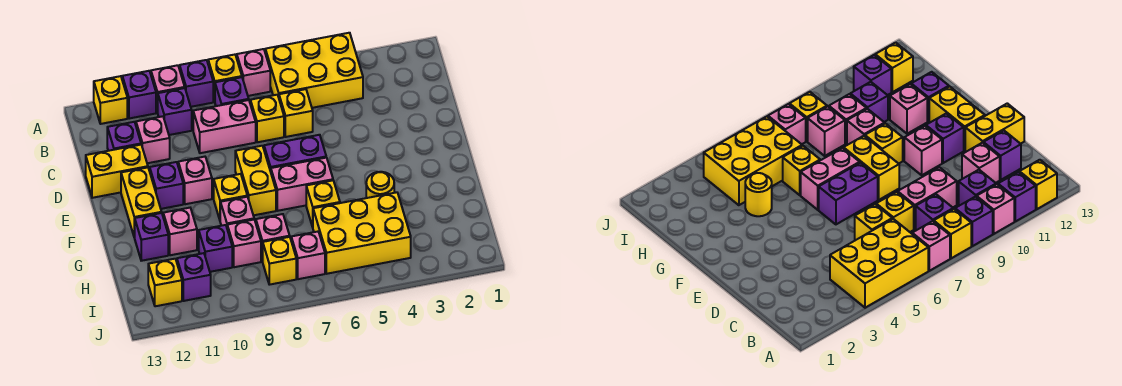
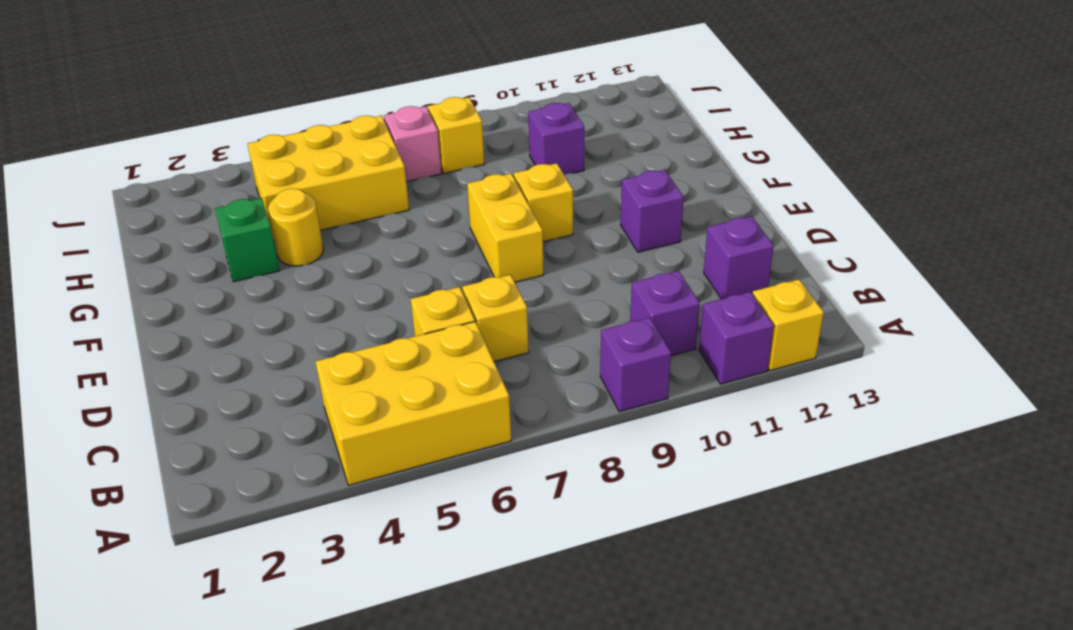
green brick G3 level 1 -> none
none -> pink brick A7 level 1
none -> yellow brick A8 level 1
none -> pink brick A10 level 1
none -> purple brick B8 level 1

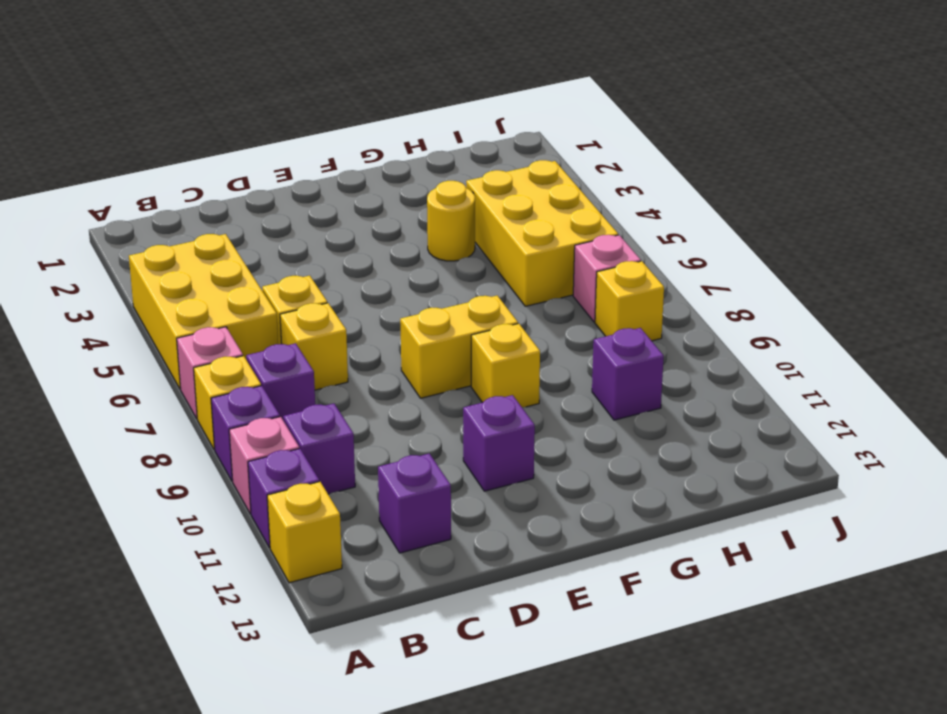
none -> pink brick C8:C9 level 1
none -> pink brick C11 level 1
none -> yellow brick D12:D13 level 1
none -> purple brick E6:E7 level 1

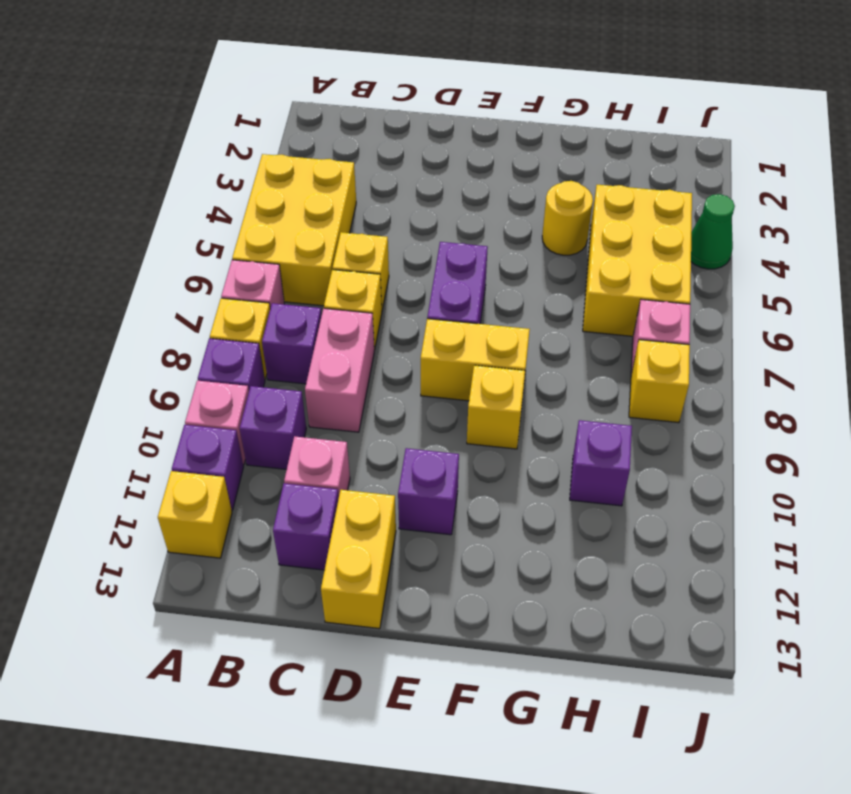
green cone J4 level 1 -> none
none -> pink brick E10 level 1
none -> yellow brick E12:F12 level 1
none -> pink brick F6:F7 level 1
none -> yellow brick G6 level 1

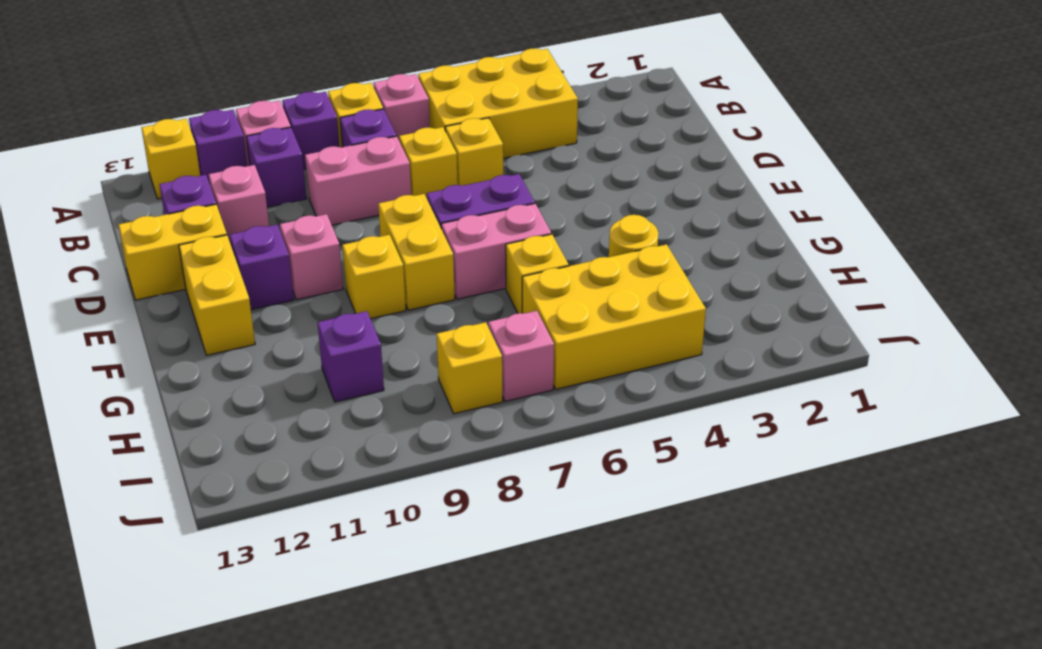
none -> pink brick G9 level 1
none -> pink brick G11 level 1
none -> purple brick G12 level 1
none -> pink brick H8 level 1

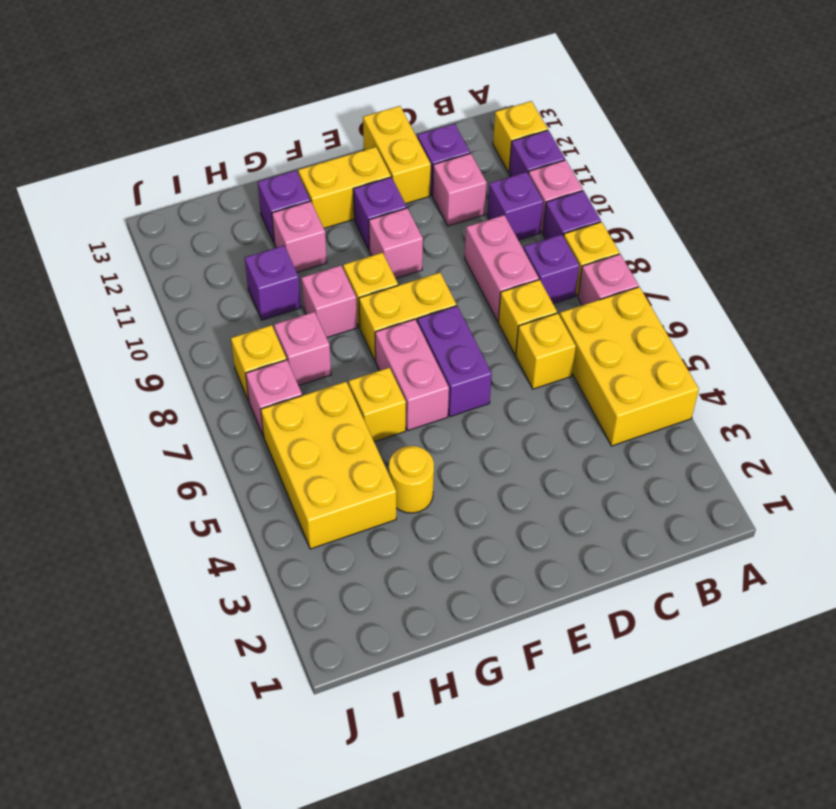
none -> pink brick H9 level 1
none -> purple brick I11 level 1
none -> yellow brick I12 level 1

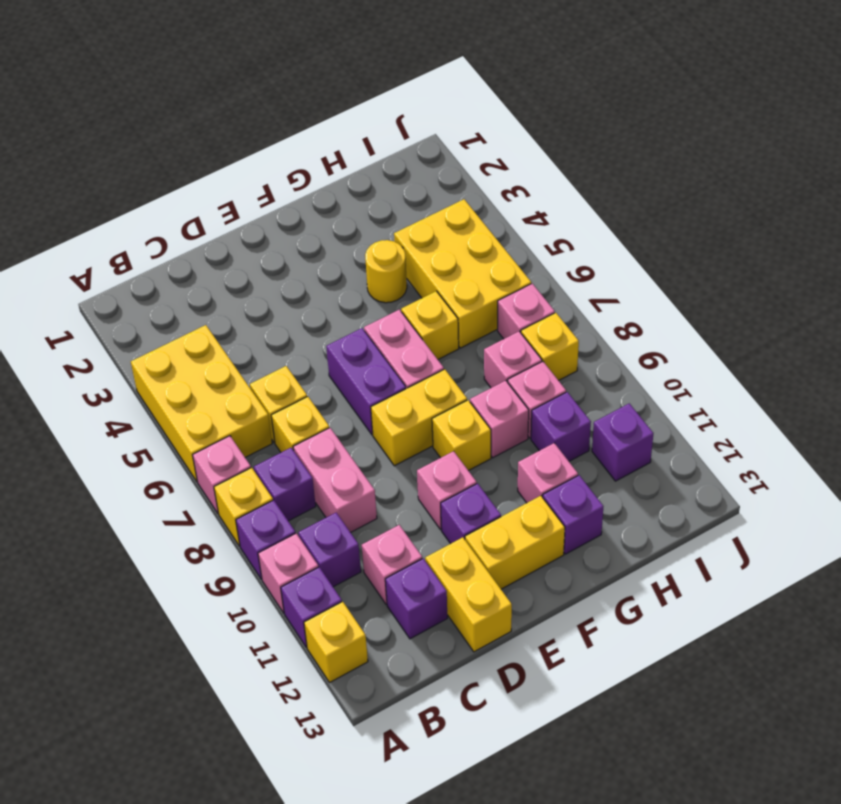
none -> yellow brick I12 level 1

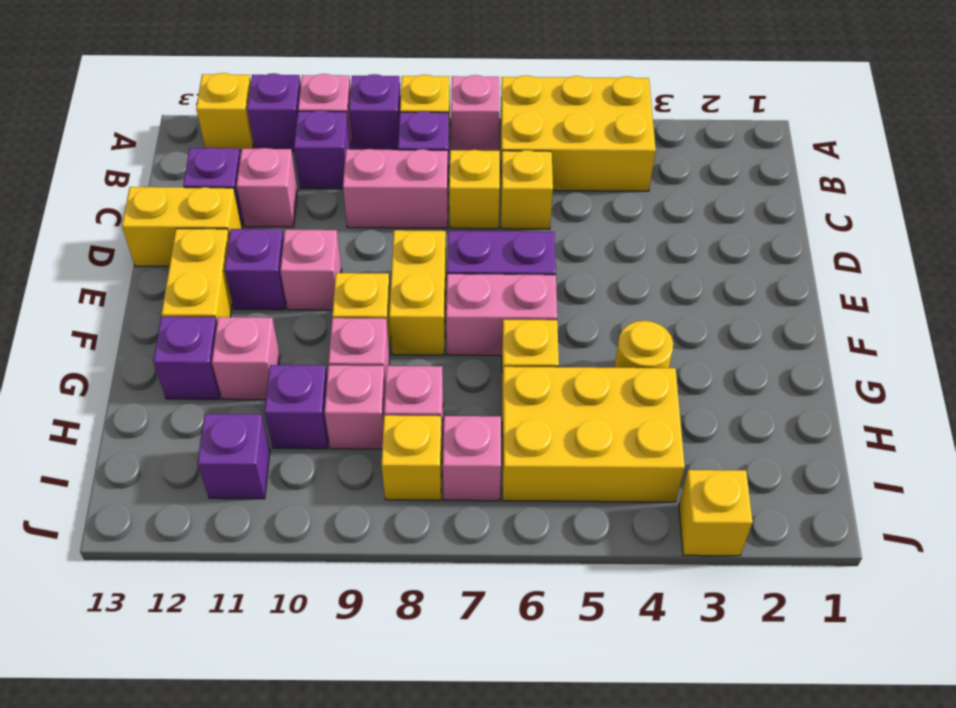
yellow brick J3 level 1 -> yellow brick I12 level 1

